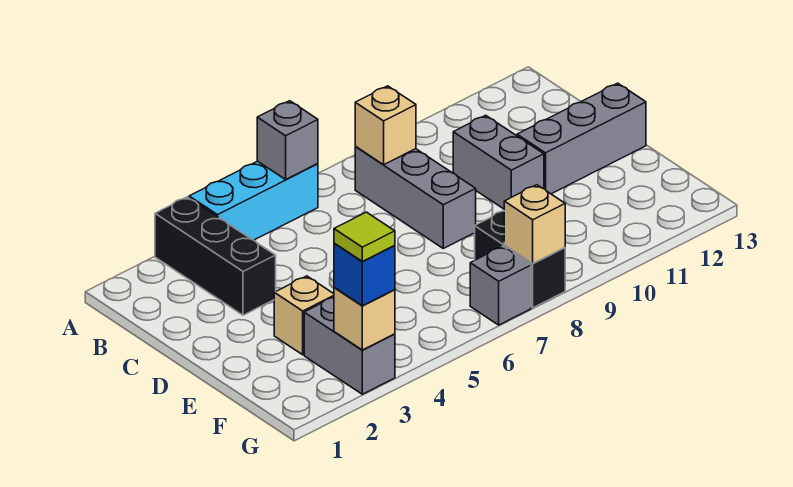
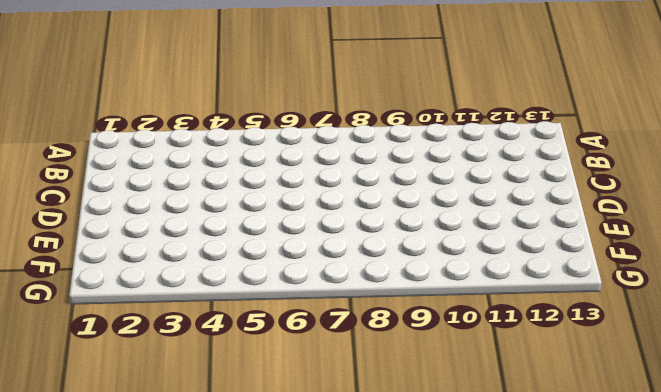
none -> black brick A3:C3 level 1
none -> cyan brick A4:A6 level 1
none -> grey brick B8:D8 level 1

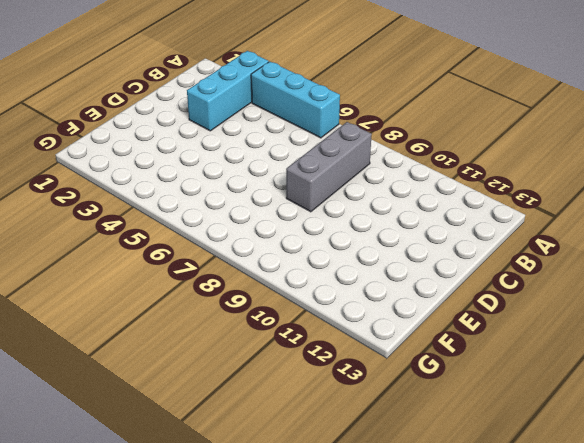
cyan brick A3:C3 level 1 -> black brick A3:C3 level 1
none -> grey brick C10:D10 level 1
none -> grey brick D11:D13 level 1
none -> tan brick E3 level 1

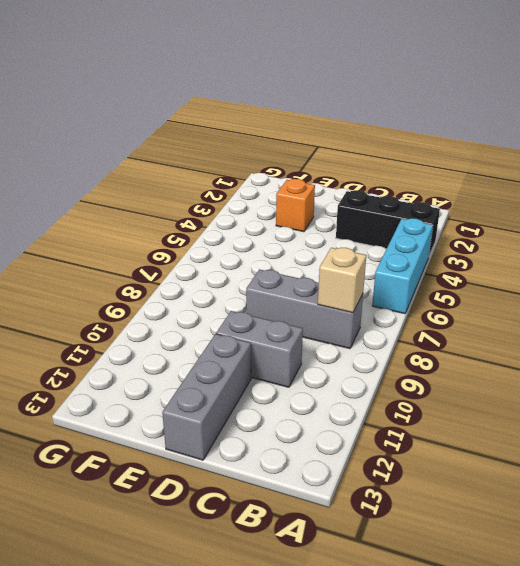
orange brick E3 level 1 -> tan brick E3 level 1
none -> grey brick F3:G3 level 1
none -> black brick F8:G8 level 1
none -> grey brick G7 level 1

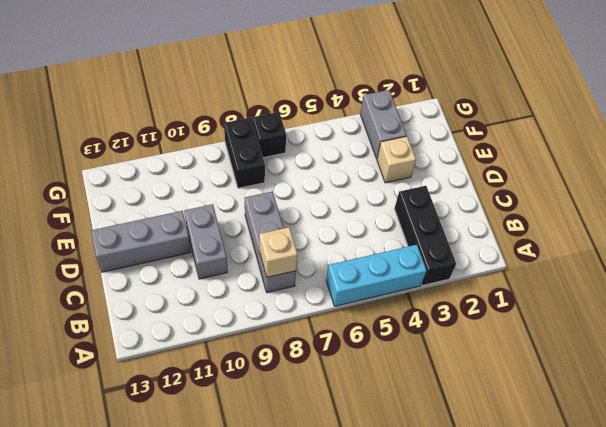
black brick G7 level 1 -> grey brick G7 level 1
none -> grey brick A6 level 2
none -> tan brick G3 level 2
none -> tan brick G8 level 2

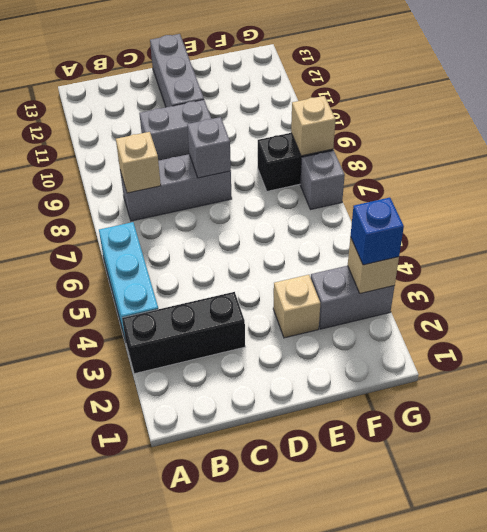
grey brick D8 level 2 -> grey brick A6 level 2
none -> lime tile G3 level 4

